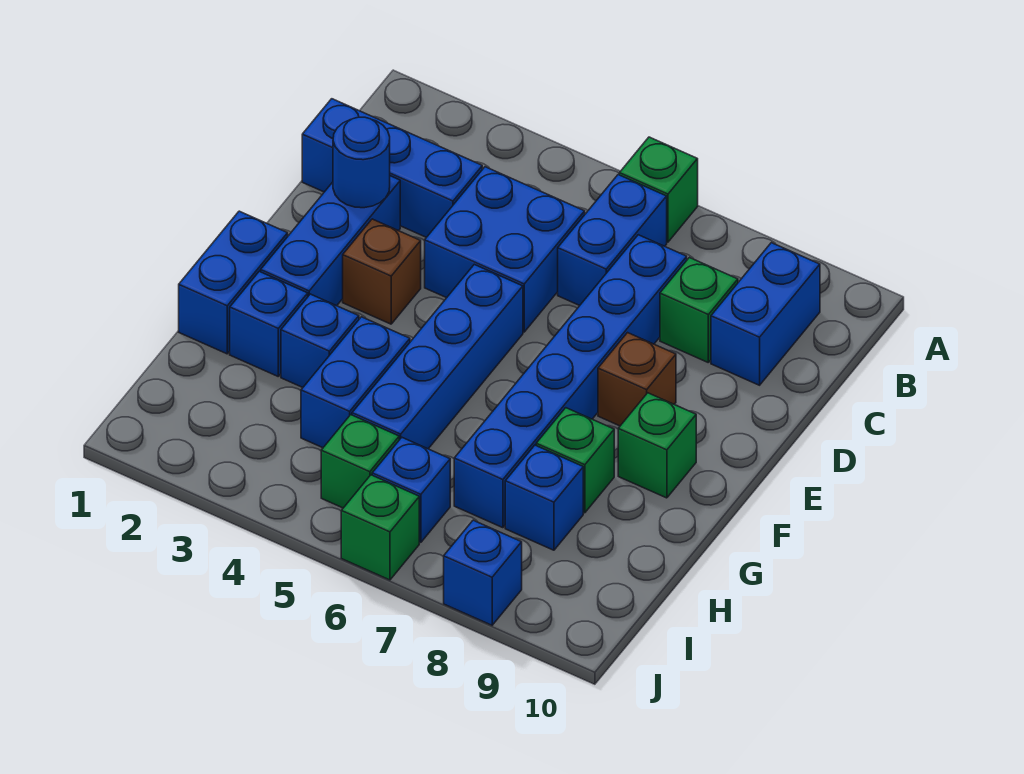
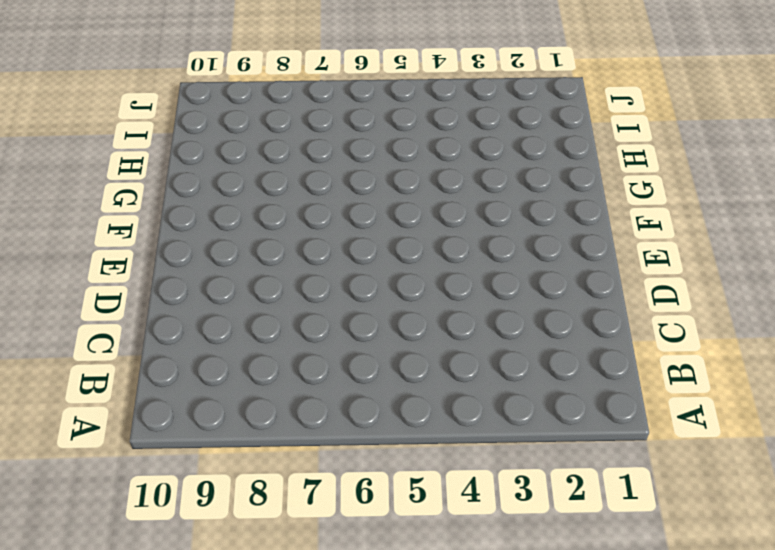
none -> green brick A6 level 1
none -> blue brick B6:C6 level 1
none -> blue brick B9:C9 level 1

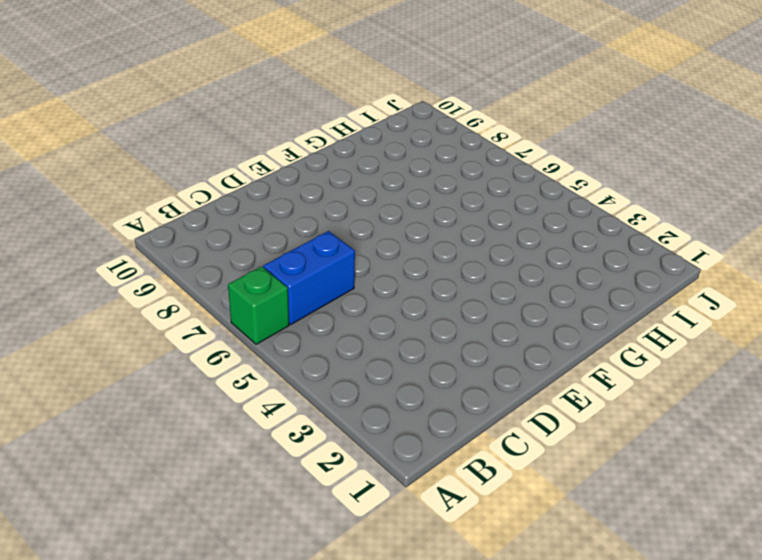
none -> blue brick B9:C9 level 1
none -> blue brick C1:C3 level 1
none -> blue brick C4:D5 level 1

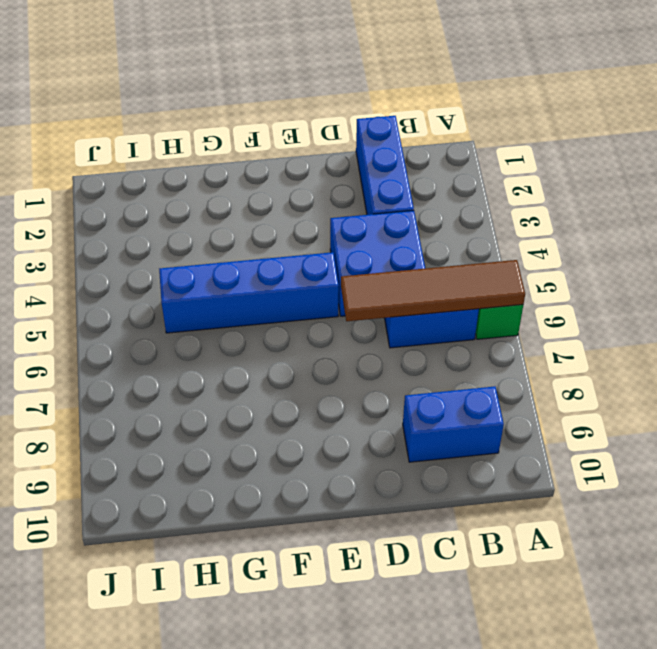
brown tile A6:D6 level 2 -> none
none -> blue brick C7:H7 level 1
none -> green brick C8 level 1
none -> blue brick D2:F2 level 1

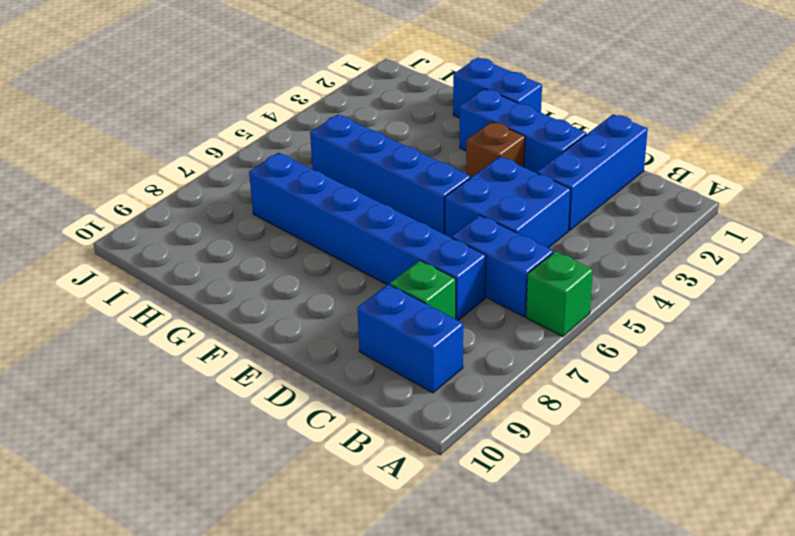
none -> brown brick E8 level 1
none -> green brick F9 level 1
none -> blue brick G2 level 1

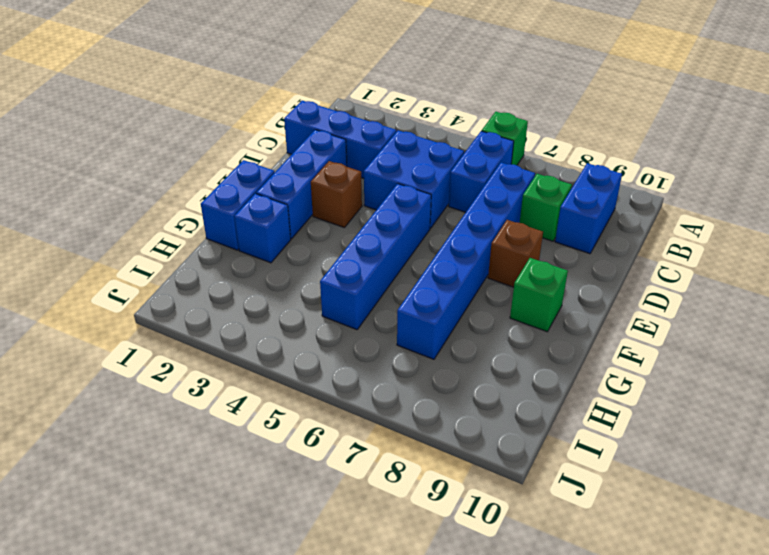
none -> blue brick G3 level 1
none -> blue brick G4:H4 level 1
none -> green brick G8 level 1

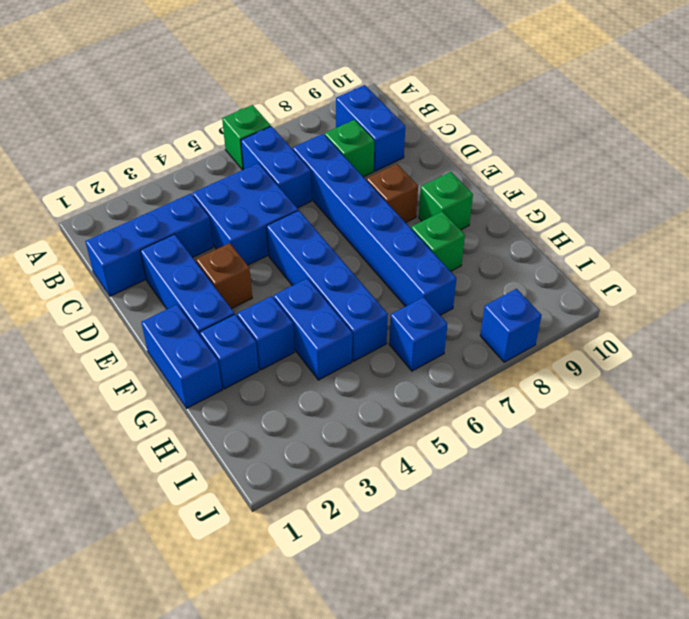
none -> blue brick H8 level 1
none -> green brick I5 level 1
none -> green brick J6 level 1

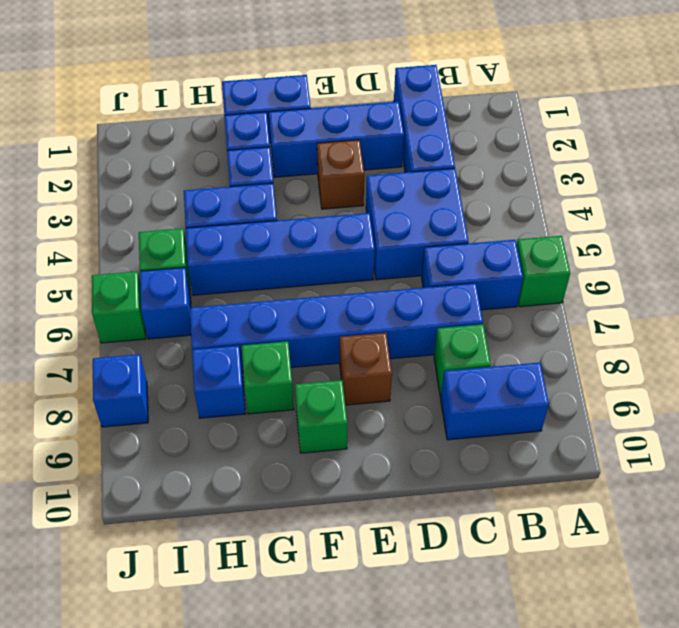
none -> blue round brick D2 level 2

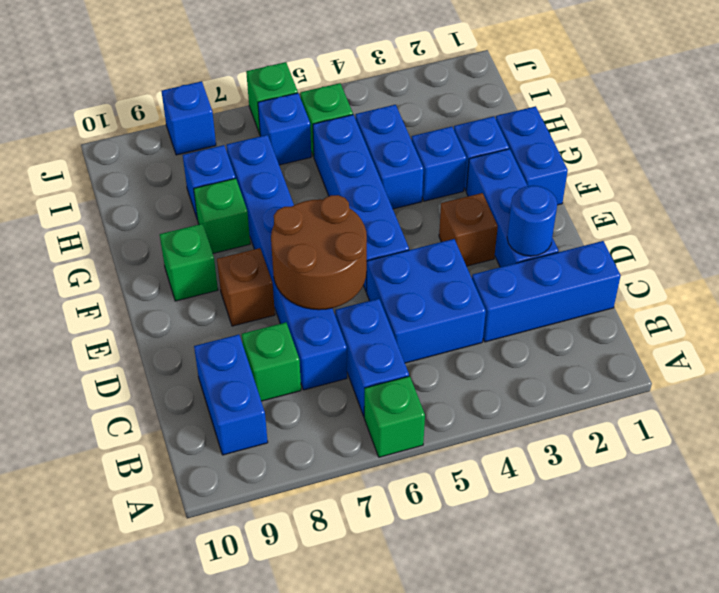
brown round brick D6:E7 level 2 -> none

